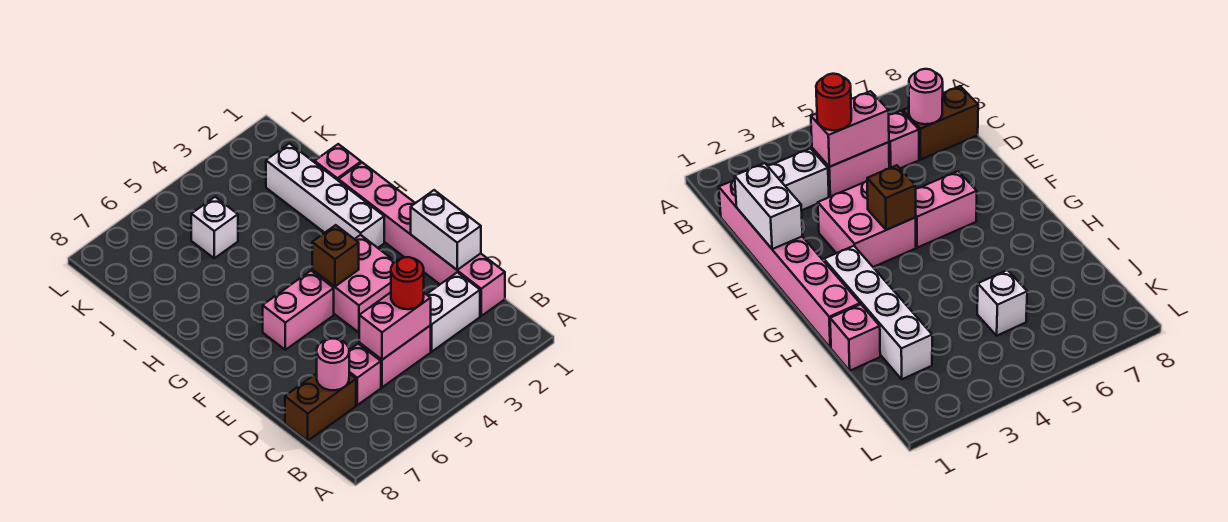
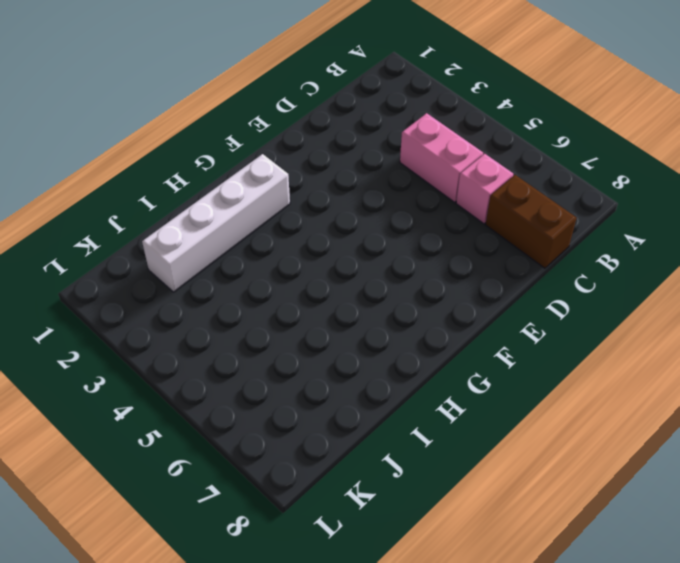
none -> pink brick C1:H1 level 1
none -> white brick C2:C3 level 1
none -> pink brick E3:F4 level 1

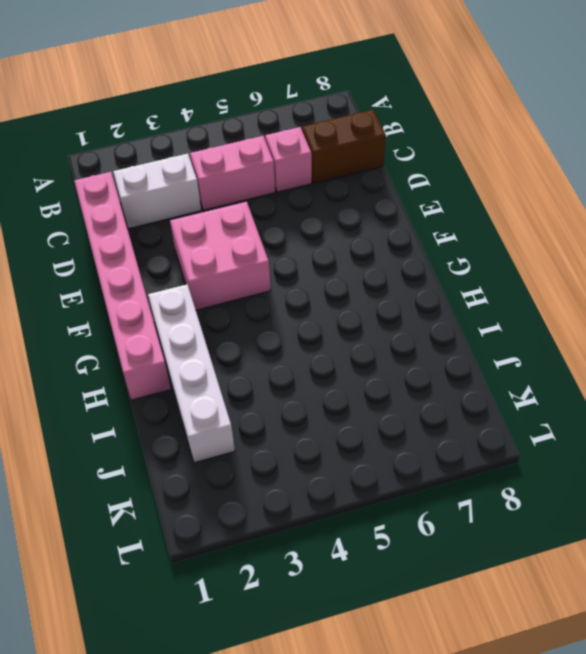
none -> pink brick F5:F6 level 1
none -> pink brick I1 level 1
none -> white brick J5 level 1

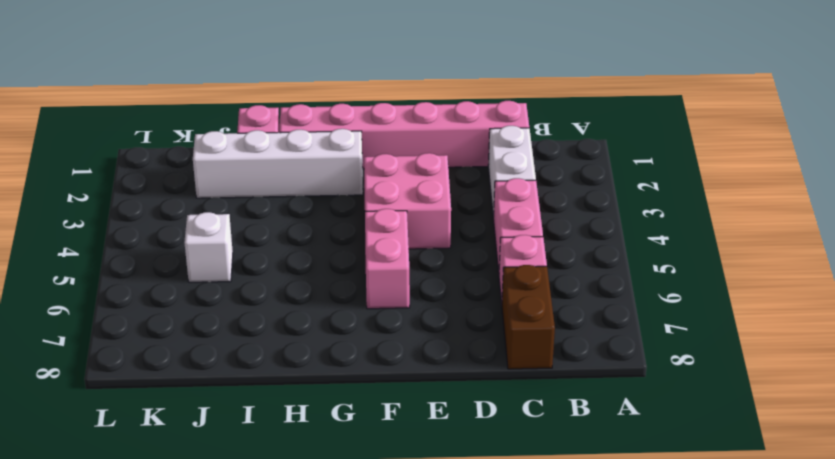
none -> pink brick C4:C5 level 2
none -> pink round brick C7 level 2
none -> white brick D1:E1 level 2

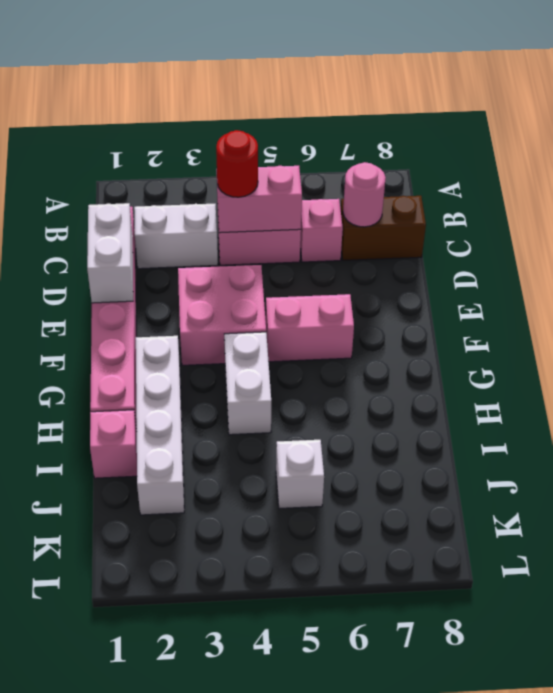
white brick G4:H4 level 1 -> none
none -> brown brick F4 level 2

